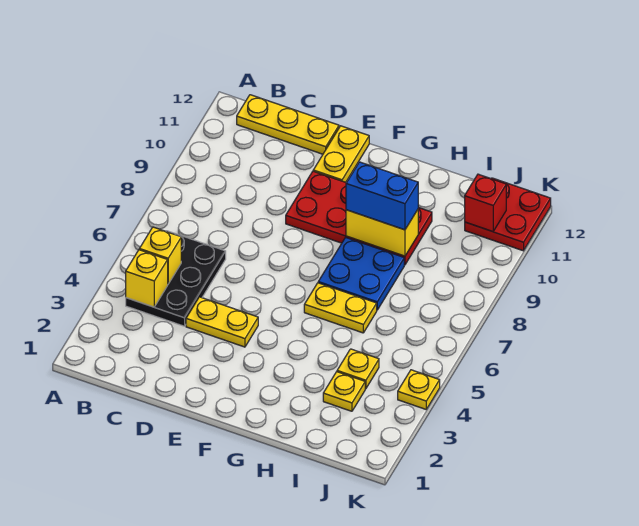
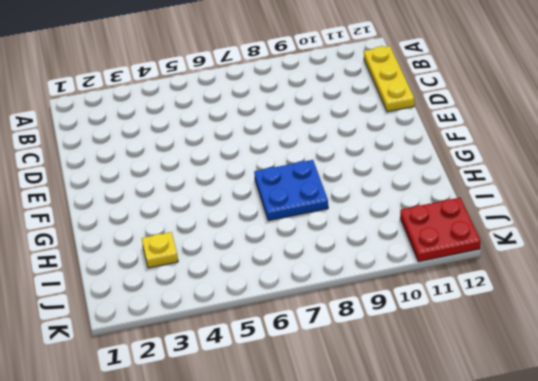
none -> black plate B4:C6 level 1
none -> yellow plate D4:E4 level 1
none -> red plate E9:H10 level 1

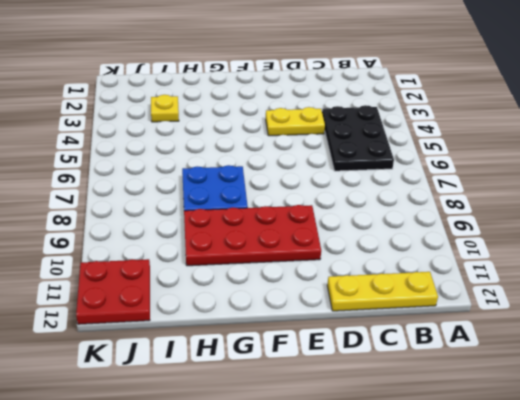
none -> yellow plate E11:E12 level 1
none -> yellow plate G6:H6 level 1
none -> yellow plate I4 level 1

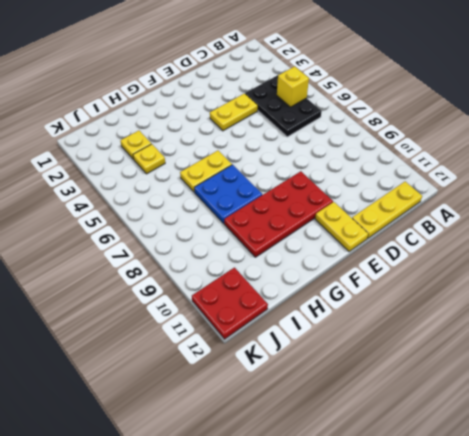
none -> yellow plate K4 level 1
none -> yellow brick B4 level 2
none -> yellow brick G9:H9 level 2

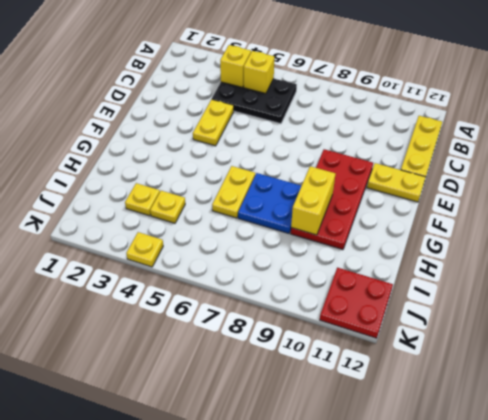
none -> red brick J11 level 2
none -> blue brick G9:H9 level 3

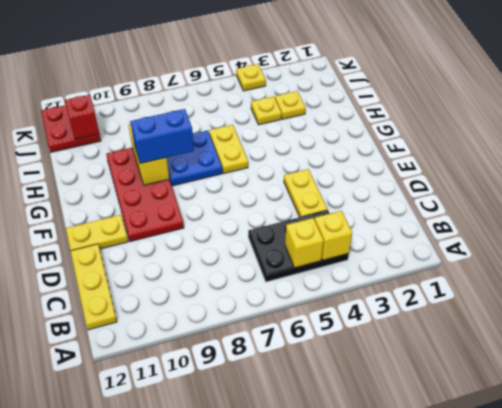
blue brick G8:G9 level 3 -> blue brick G9:H9 level 3

